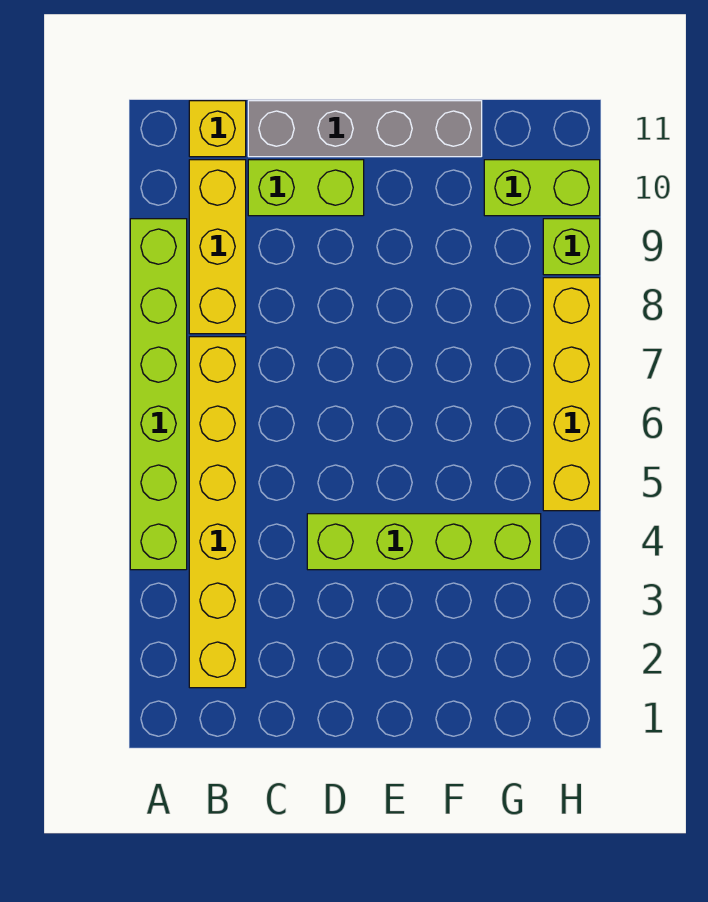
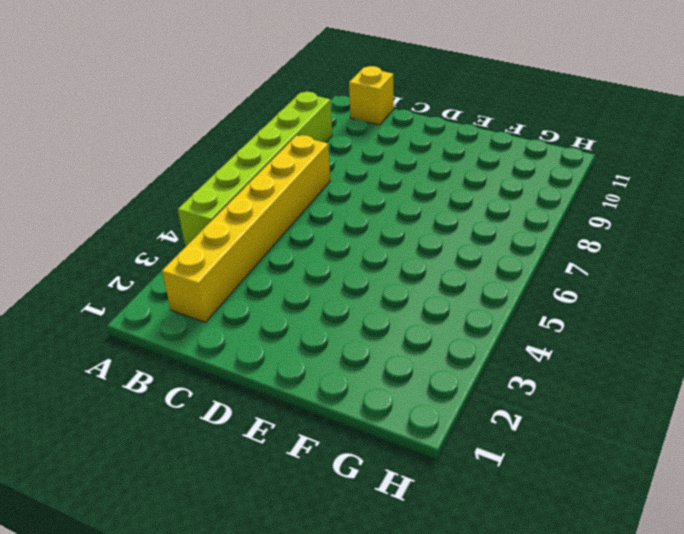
none -> yellow brick B8:B10 level 1
none -> lime brick C10:D10 level 1

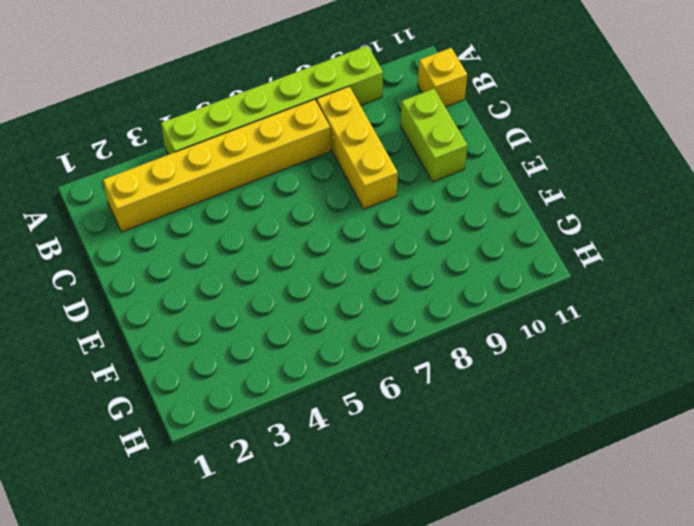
yellow brick B8:D8 level 1 -> yellow brick B8:B10 level 1
none -> grey brick C11:F11 level 1
none -> lime brick D4:G4 level 1

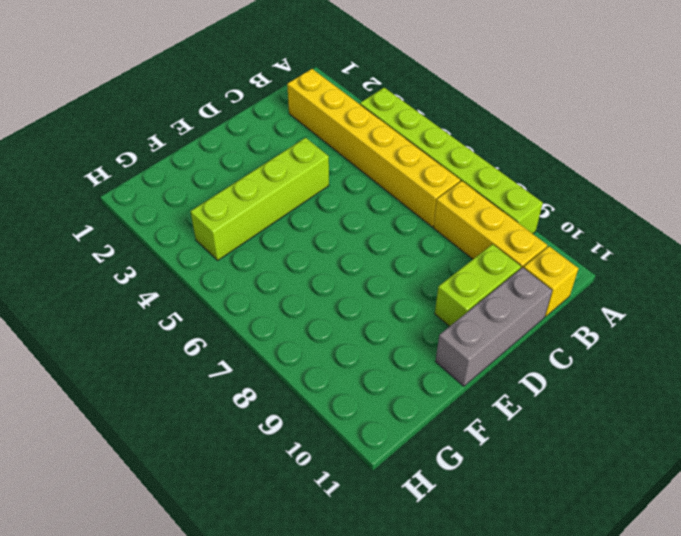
grey brick C11:E11 level 1 -> grey brick C11:F11 level 1
none -> lime brick G10:H10 level 1
none -> yellow brick H5:H8 level 1

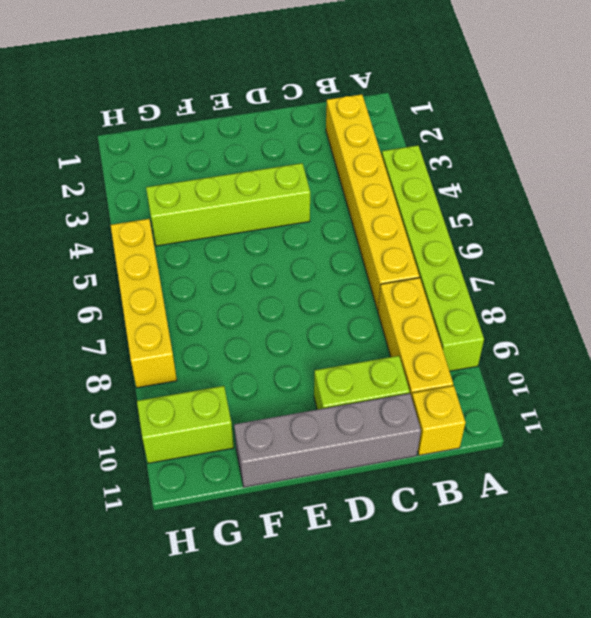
none -> lime brick H9 level 1

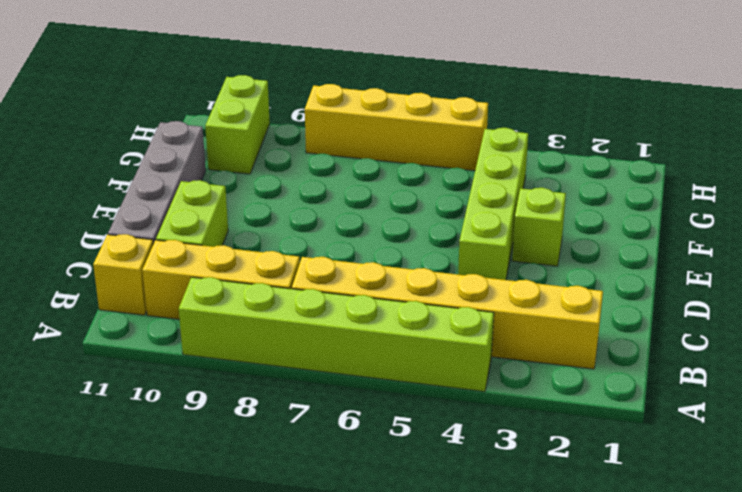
lime brick E3 level 1 -> lime brick H9 level 1

